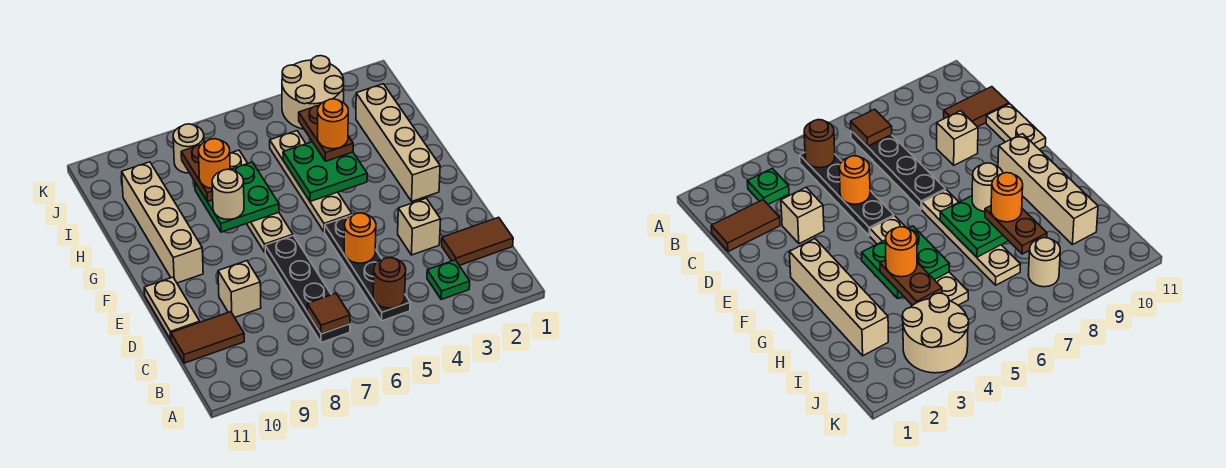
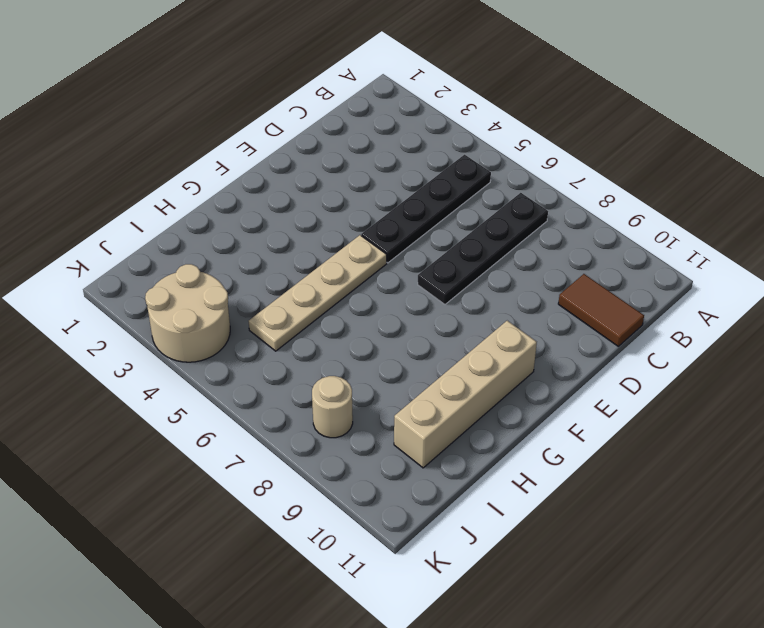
none -> green plate B3 level 1
none -> brown tile C1:C2 level 1
none -> tan brick D3 level 1

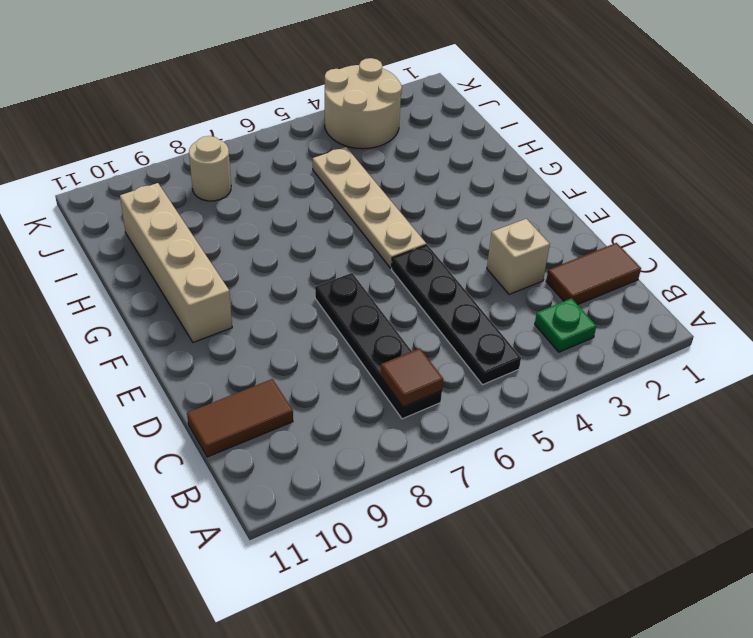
none -> tan brick D9 level 1
none -> tan plate D11:E11 level 1
none -> tan brick F2:I2 level 1

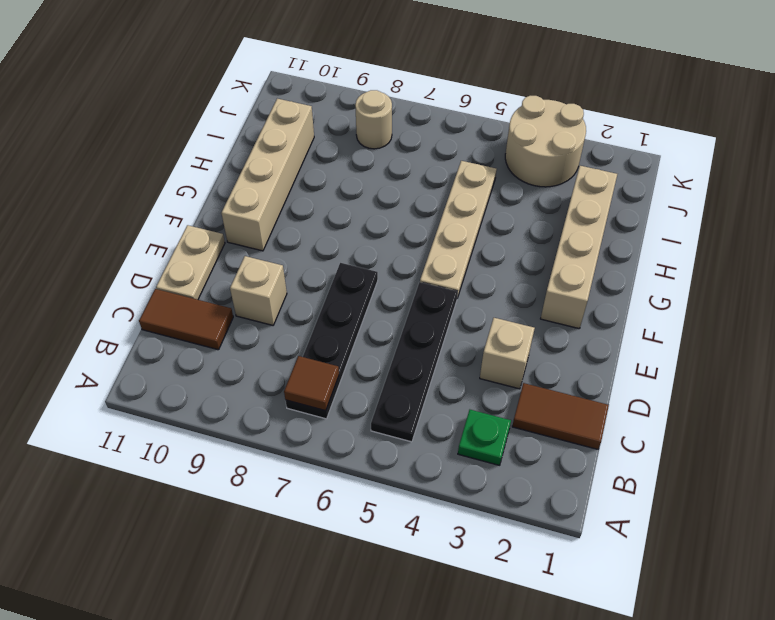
none -> tan plate F7:I7 level 1
none -> brown round brick B5 level 2
none -> orange round brick D5 level 2

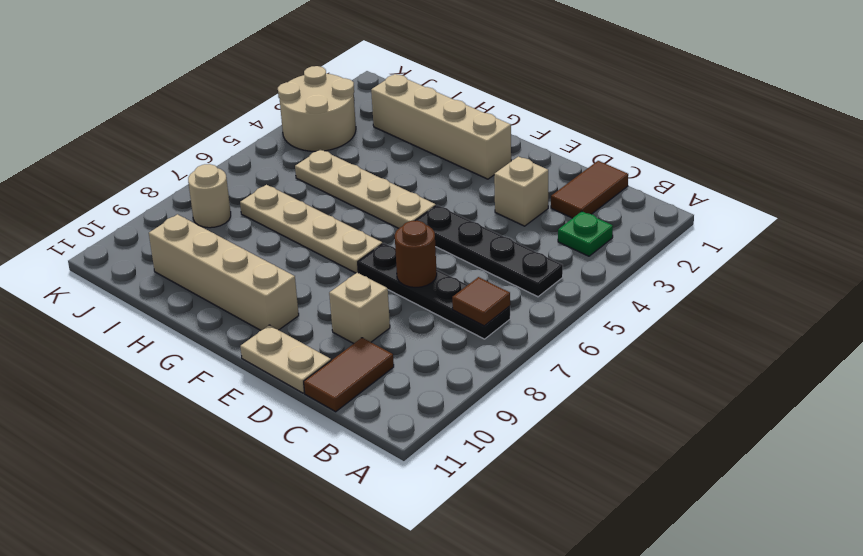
brown round brick D7 level 2 -> brown round brick B5 level 2
none -> orange round brick D5 level 2
none -> green plate G4:H5 level 2
none -> green plate G7:H8 level 2

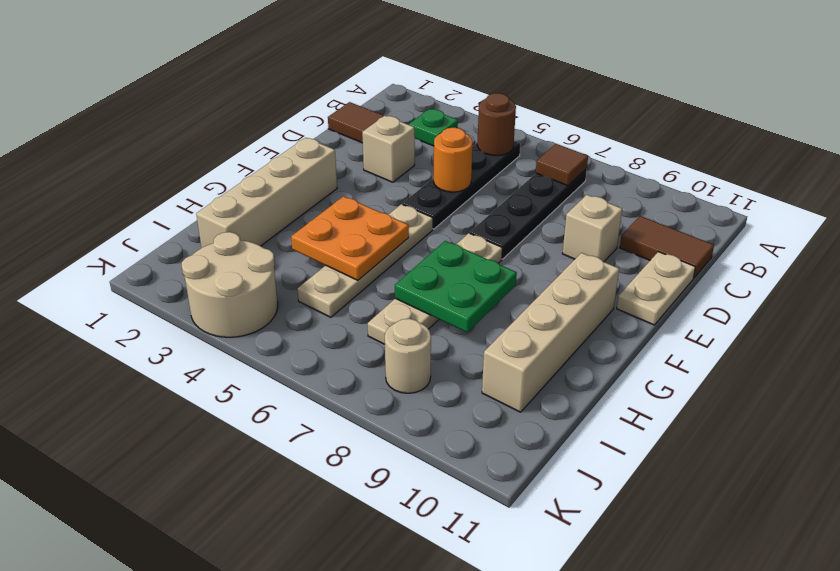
orange plate G4:H5 level 2 -> green plate G4:H5 level 2
none -> tan round brick G8 level 3
none -> brown plate H4:I4 level 3
none -> brown plate H8:I8 level 3

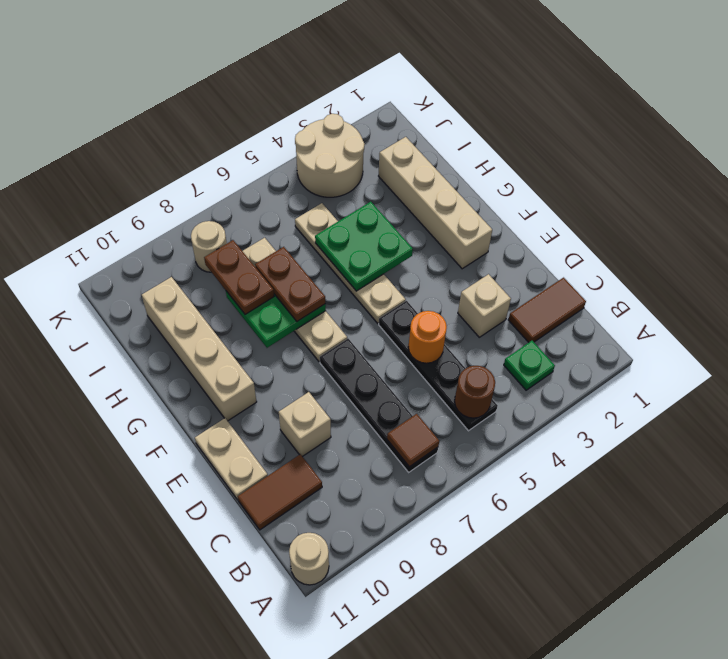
tan round brick A11 level 1 -> tan round brick G8 level 3
brown plate G7:H7 level 3 -> brown plate H4:I4 level 3
none -> orange round brick H4 level 4
none -> orange round brick H8 level 4

